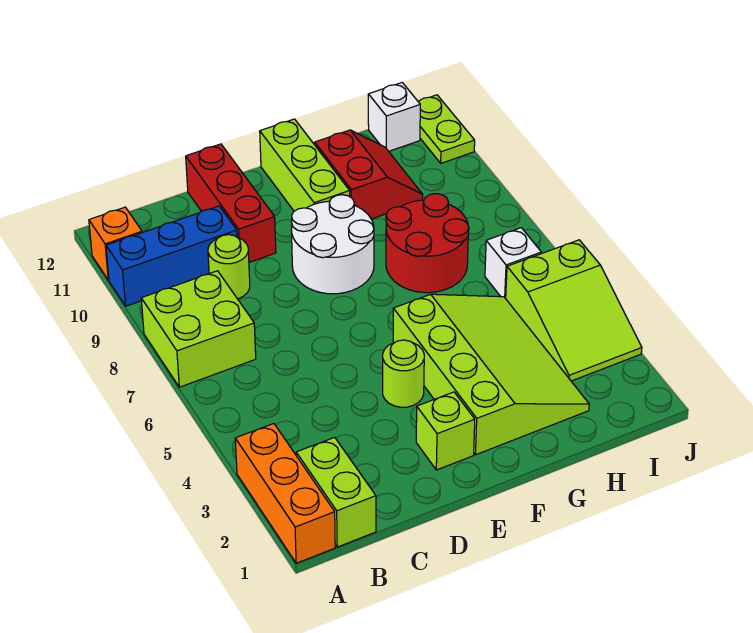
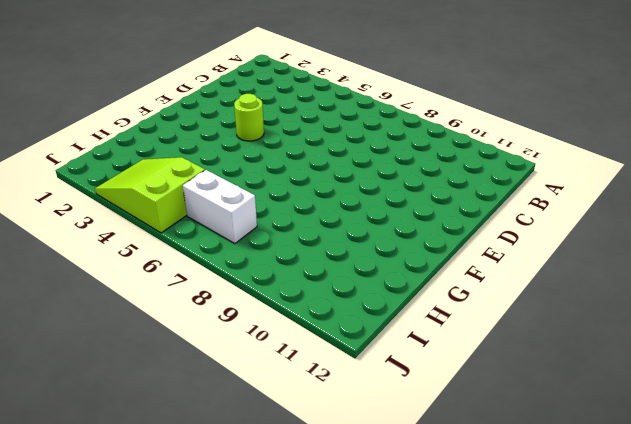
white brick I6:I7 level 1 -> white brick I6 level 1
none -> orange brick A1:A3 level 1
none -> lime brick A7:B8 level 1
none -> blue brick A10:C10 level 1

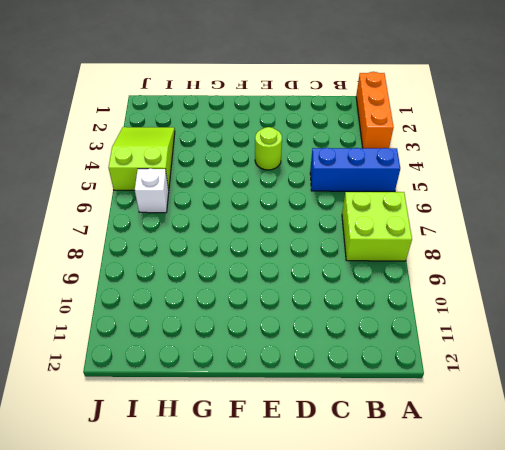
blue brick A5:C5 level 1 -> blue brick A10:C10 level 1
none -> orange brick A11 level 1
none -> lime brick B1:B2 level 1
none -> lime round brick C9 level 1

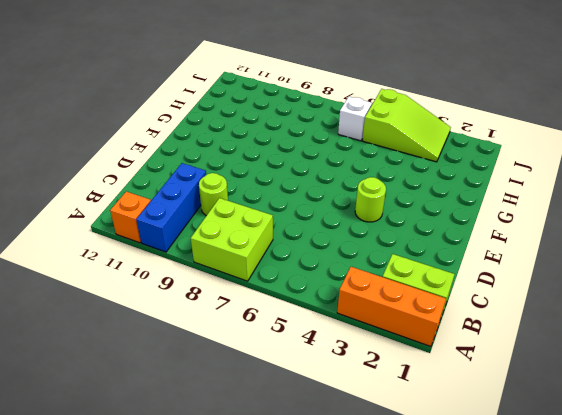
none -> red brick D10:D12 level 1
none -> lime brick E2 level 1
none -> white round brick E8:F9 level 1

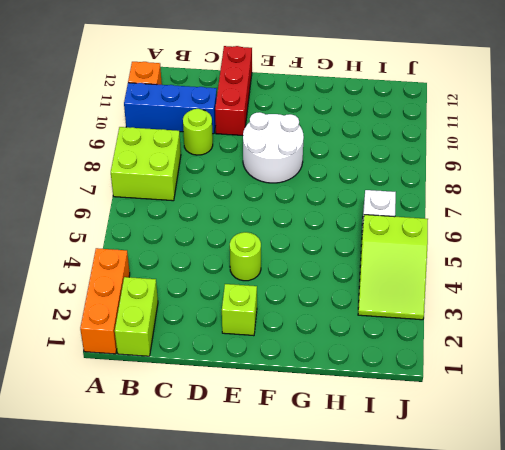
none -> lime slope F2:H5 level 1 top F
none -> lime brick F10:F12 level 1
none -> red round brick G7:H8 level 1

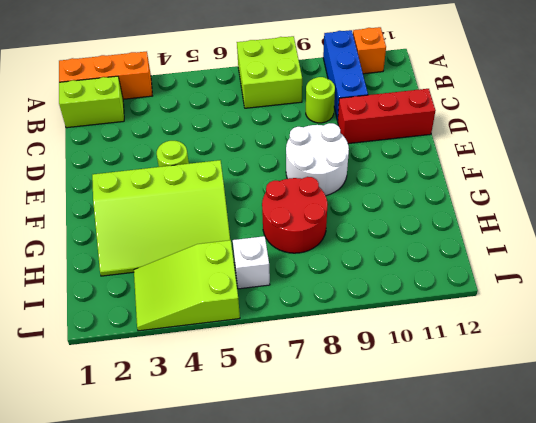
none -> lime brick E2 level 1
none -> lime brick F10:F12 level 1
none -> red slope G10:H11 level 1 top G

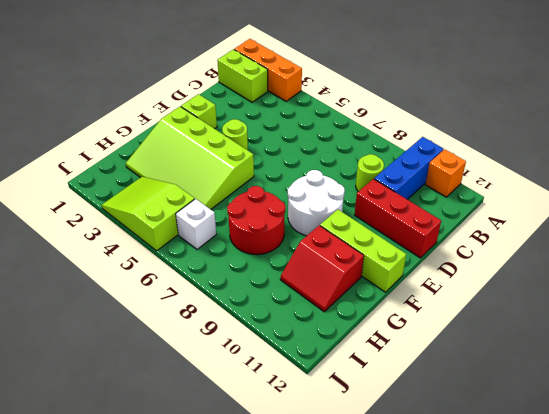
none -> lime brick A7:B8 level 1
none -> white brick I12 level 1
none -> lime plate J11:J12 level 1

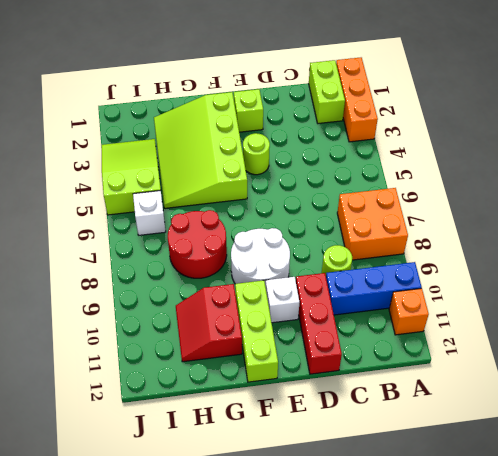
orange brick A7:B8 level 1 -> lime brick A7:B8 level 1
white brick E10 level 1 -> white brick I12 level 1
none -> lime plate J11:J12 level 1

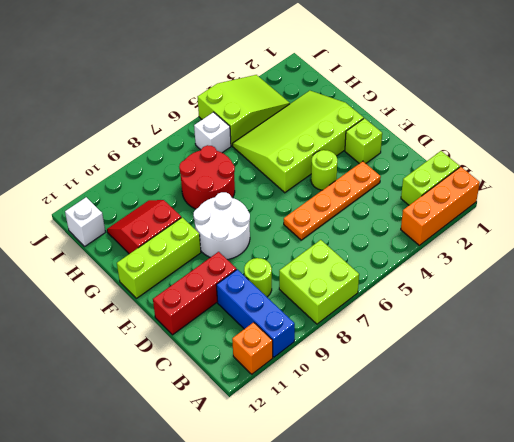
orange plate D3:D6 level 1 -> none
none -> lime plate J11:J12 level 1

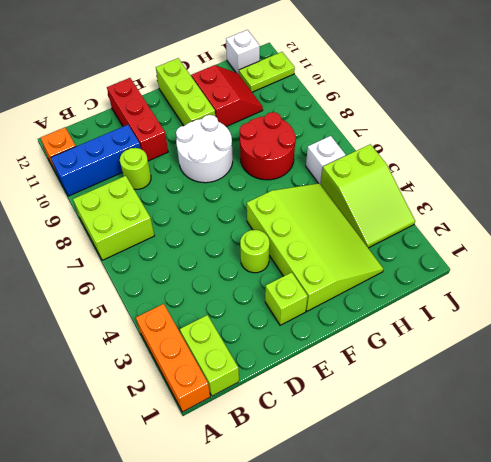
lime plate I11:J11 level 1 -> lime plate J11:J12 level 1

